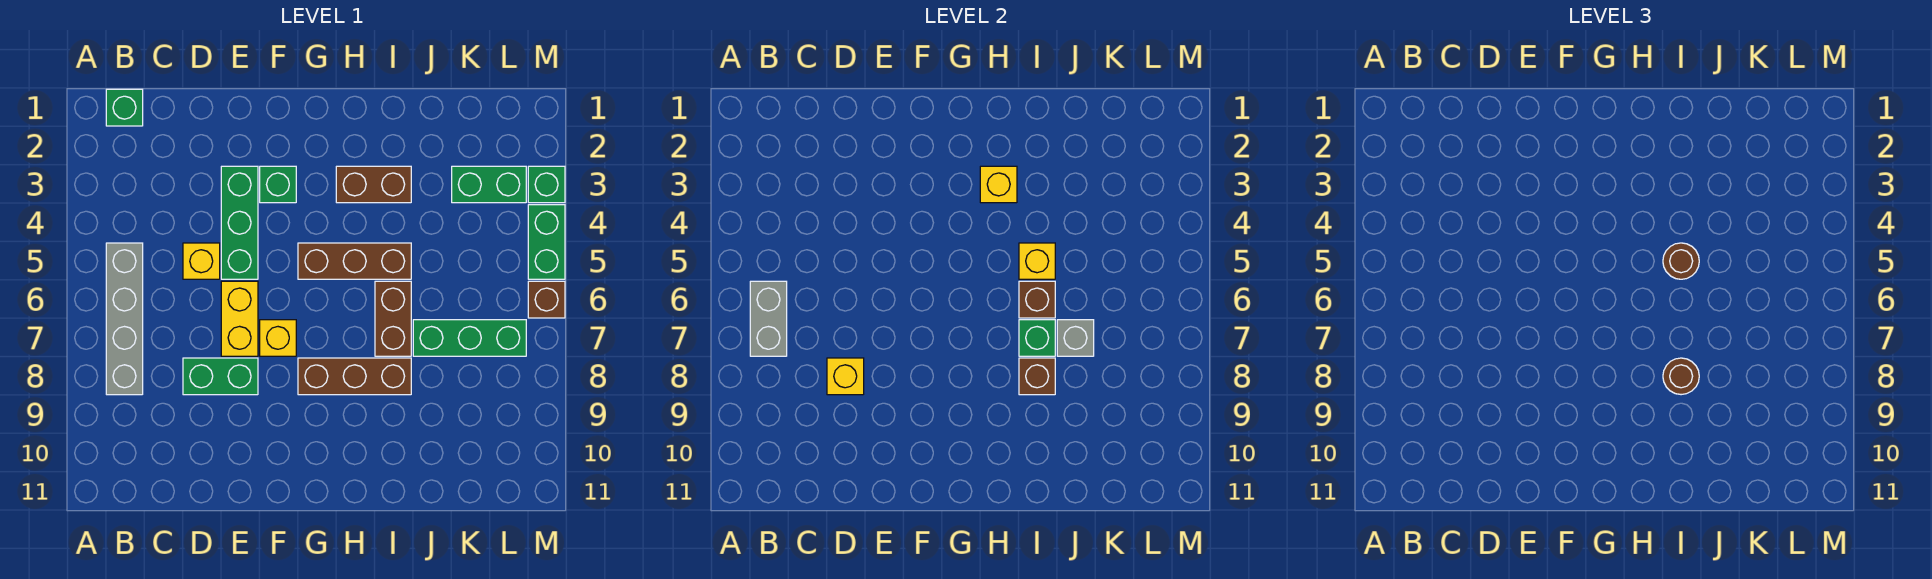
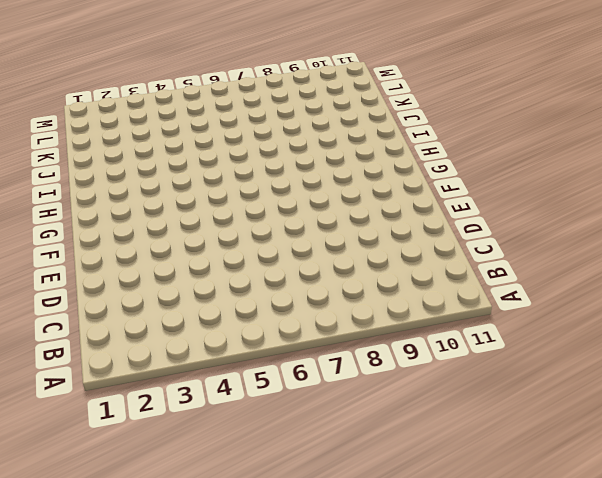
none -> green brick B1 level 1
none -> grey brick B5:B8 level 1
none -> yellow brick D5 level 1

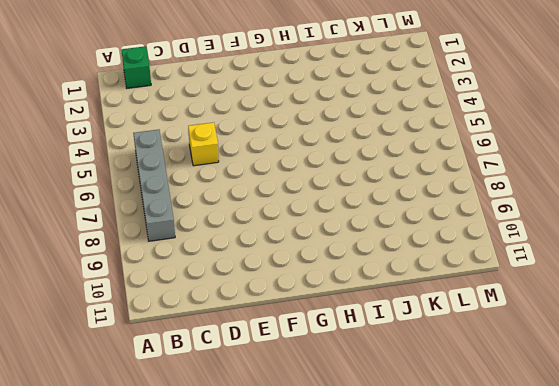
none -> green brick D8:E8 level 1
none -> green brick E3:E5 level 1
none -> yellow brick E6:E7 level 1

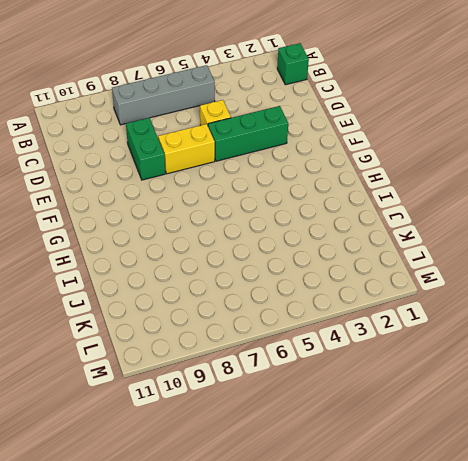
none -> green brick F3 level 1
none -> yellow brick F7 level 1
none -> brown brick G5:I5 level 1

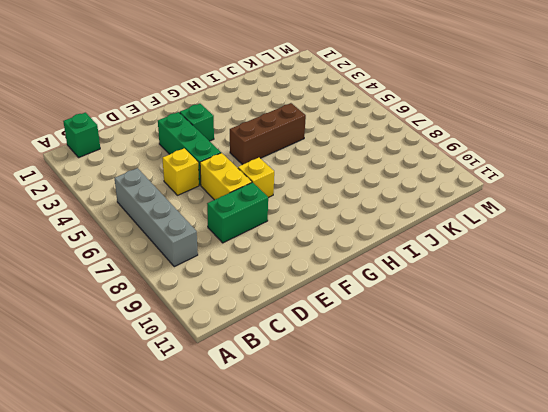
none -> brown brick G8:I8 level 1
none -> brown brick H3:I3 level 1
none -> brown brick I6:I7 level 1

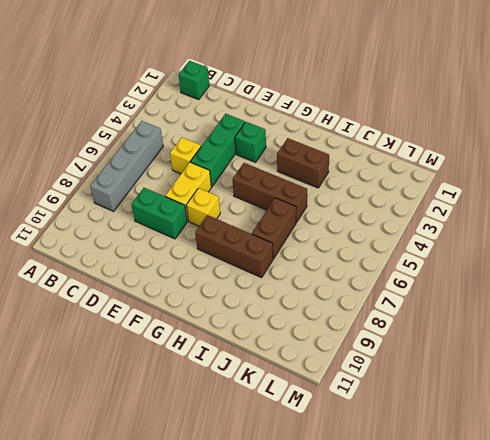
none -> green brick J7:L7 level 1
none -> green brick K3:L3 level 1
none -> green brick M3 level 1

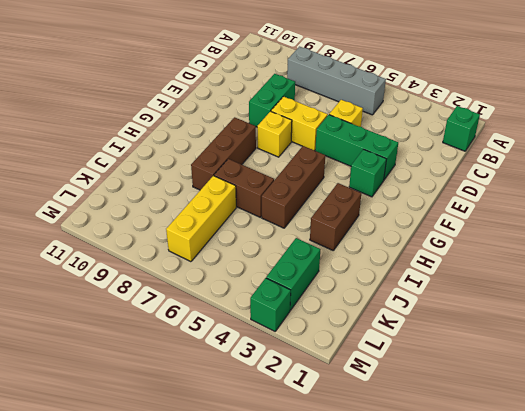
yellow brick J7:L7 level 1 -> green brick J7:L7 level 1
none -> green brick M4:M5 level 1
none -> brown brick M6 level 1
none -> grey brick B6:B7 level 2

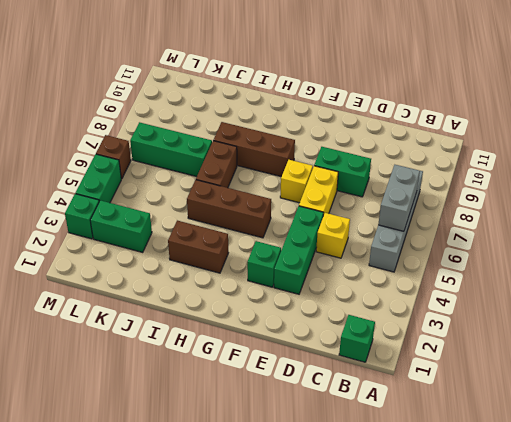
none -> yellow brick D8 level 2
none -> yellow brick H3 level 2
none -> yellow brick I5 level 2

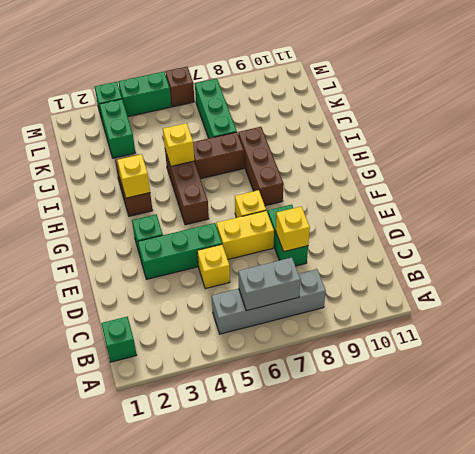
none -> brown brick I6 level 2
none -> green brick I7 level 2
none -> brown brick I8 level 2

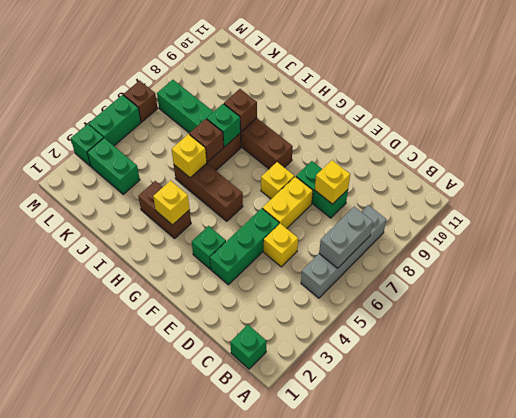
none -> grey brick J7 level 2
none -> brown round brick I5 level 3
none -> brown round brick I8 level 3

